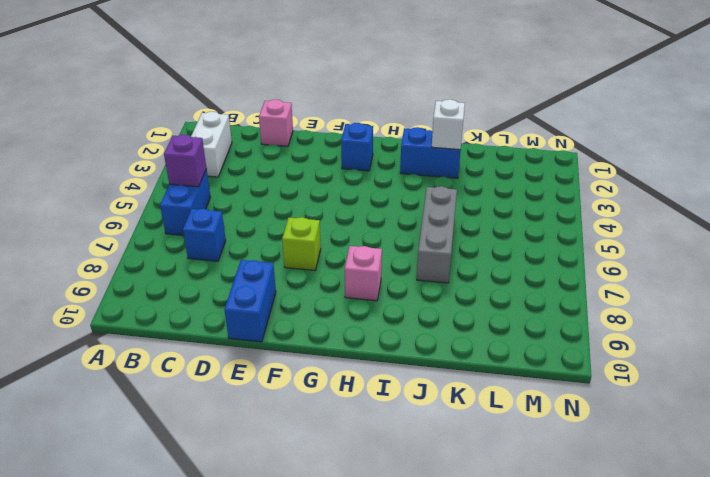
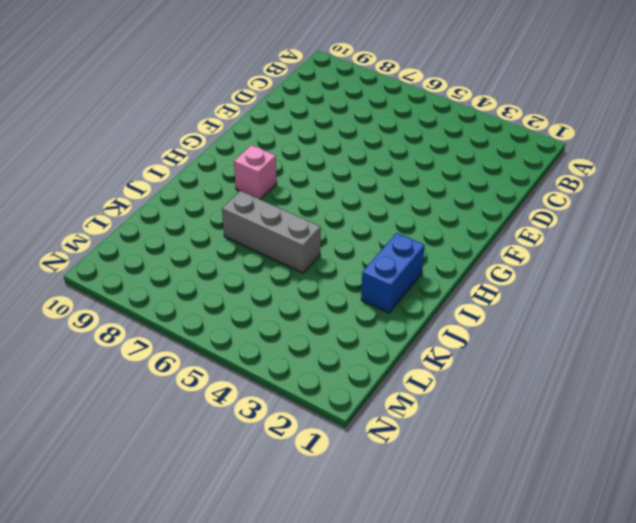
none -> white brick B2:B3 level 1
none -> blue brick B5:B6 level 1
none -> blue brick C7 level 1

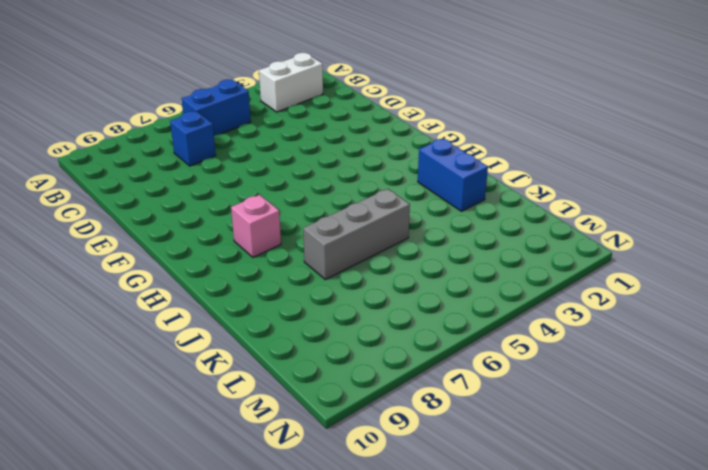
none -> pink brick D1 level 1
none -> blue brick E9:E10 level 1
none -> lime brick F7 level 1

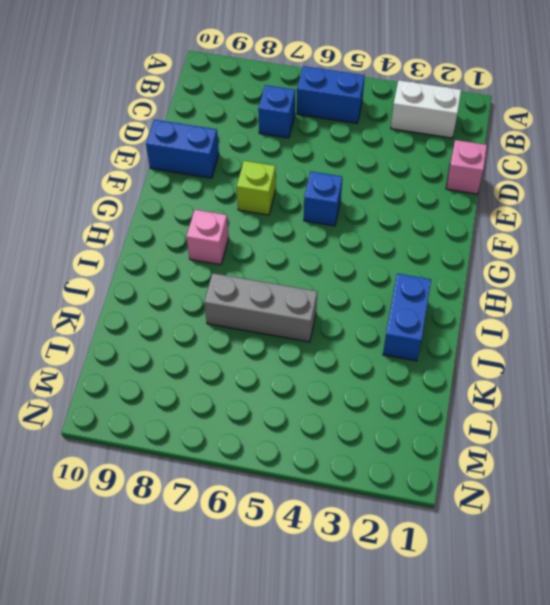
blue brick F5 level 1 -> blue brick G2 level 1
none -> purple brick B5 level 2
none -> white brick J2 level 2

